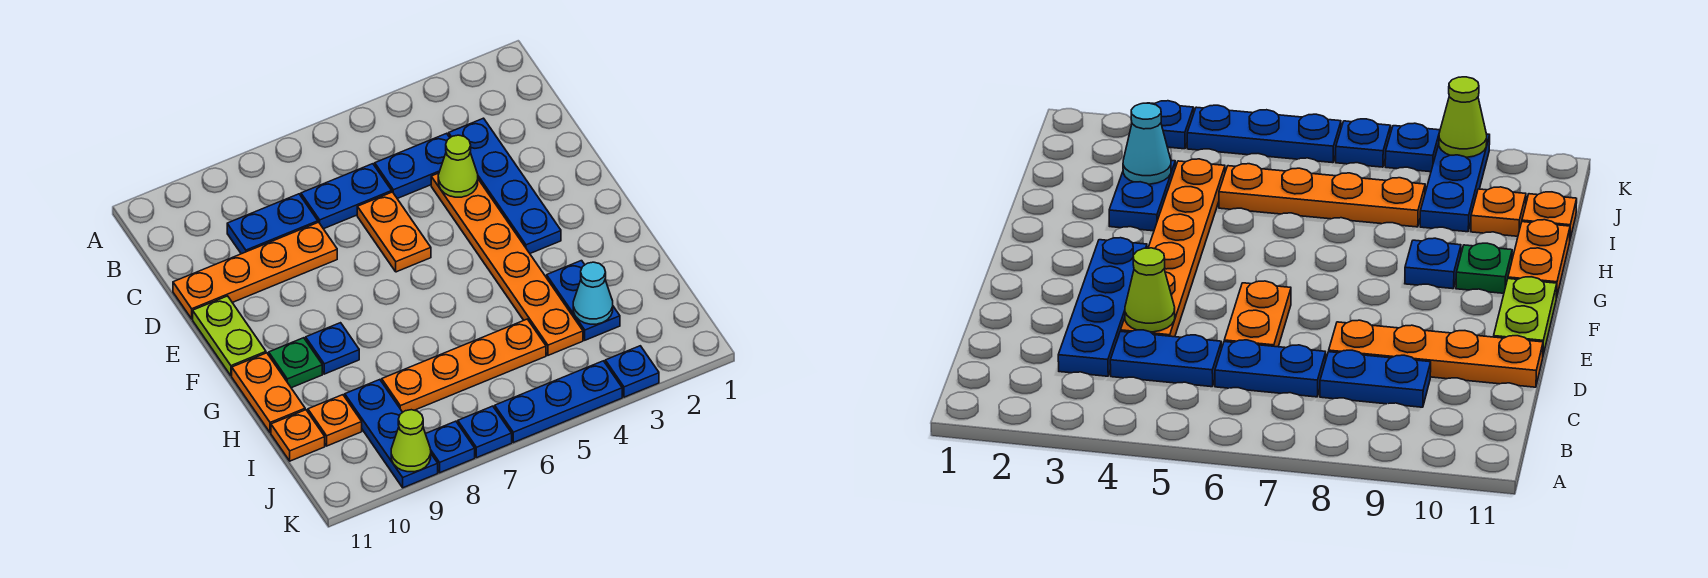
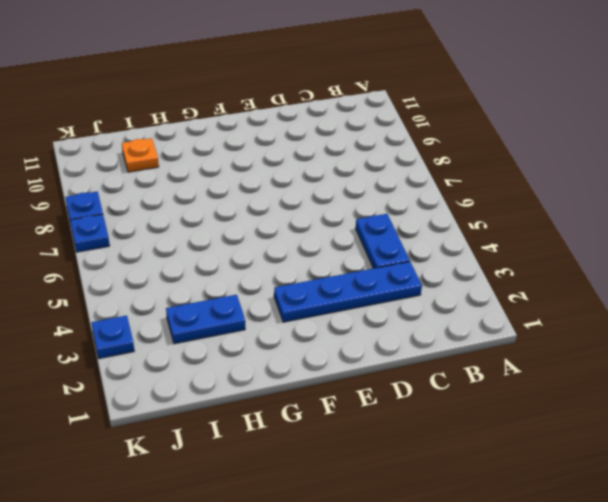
none -> blue plate C6:C7 level 1
none -> blue plate C8:C9 level 1
none -> orange plate D4:I4 level 1

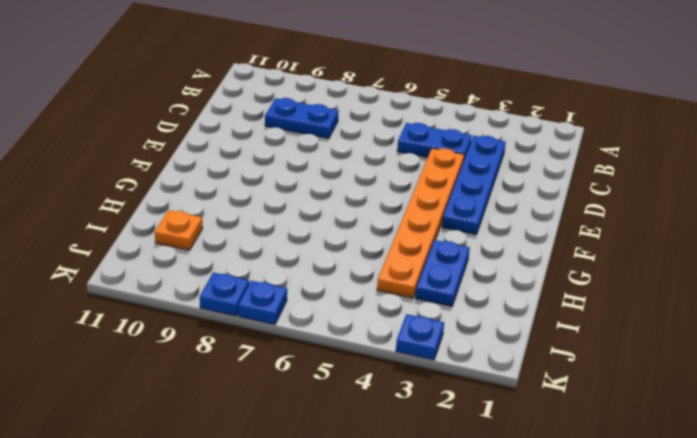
none -> blue plate C6:C7 level 1
none -> orange plate D6:E6 level 1
none -> orange plate D8:D11 level 1

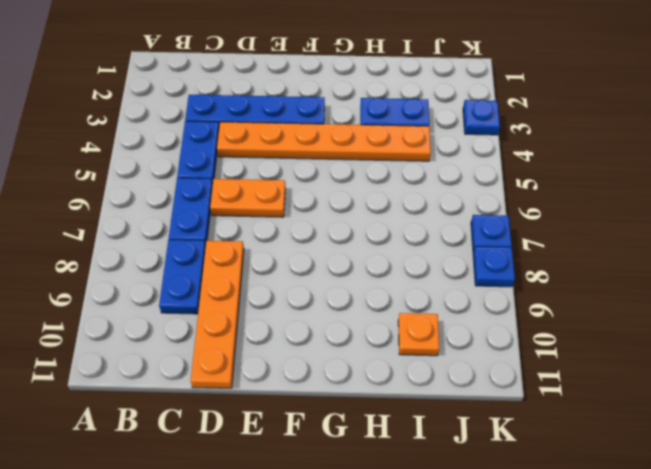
none -> lime plate E11:F11 level 1
none -> blue plate G9 level 1
none -> green plate G10 level 1

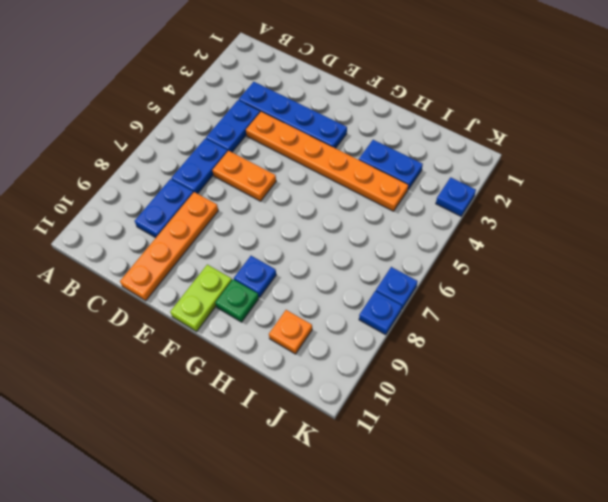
lime plate F10:F11 level 1 -> lime plate E11:F11 level 1
none -> orange plate G11:H11 level 1
none -> orange plate I5:I8 level 1
none -> blue plate I9:K9 level 1

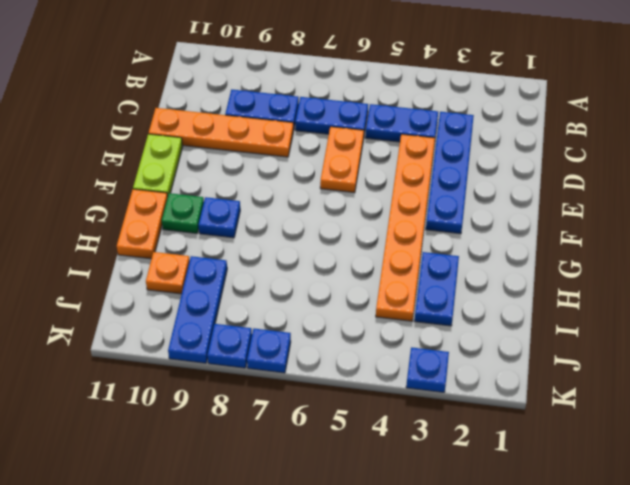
none -> orange plate I5:I8 level 1
none -> orange plate I11 level 1
none -> blue plate K4:K6 level 1

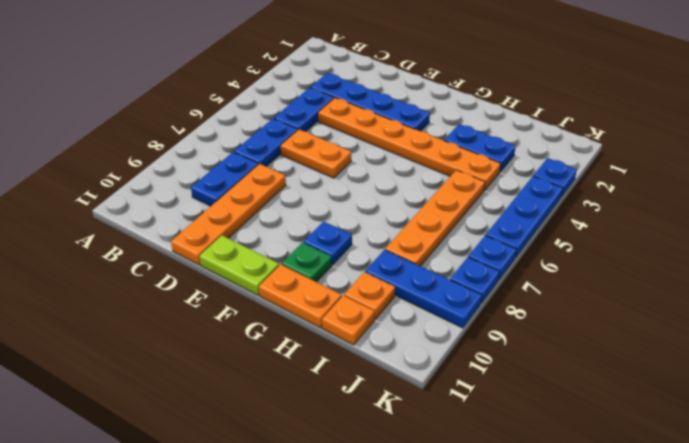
none -> lime cone D4 level 2
none -> cyan cone I3 level 2
none -> lime cone K9 level 2

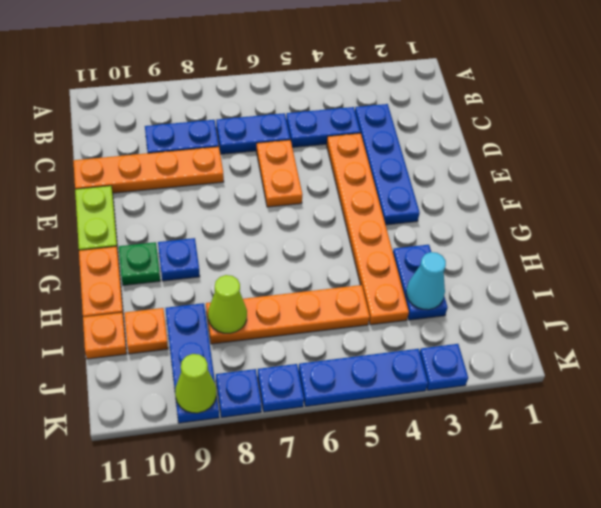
lime cone I8 level 2 -> lime cone D4 level 2

